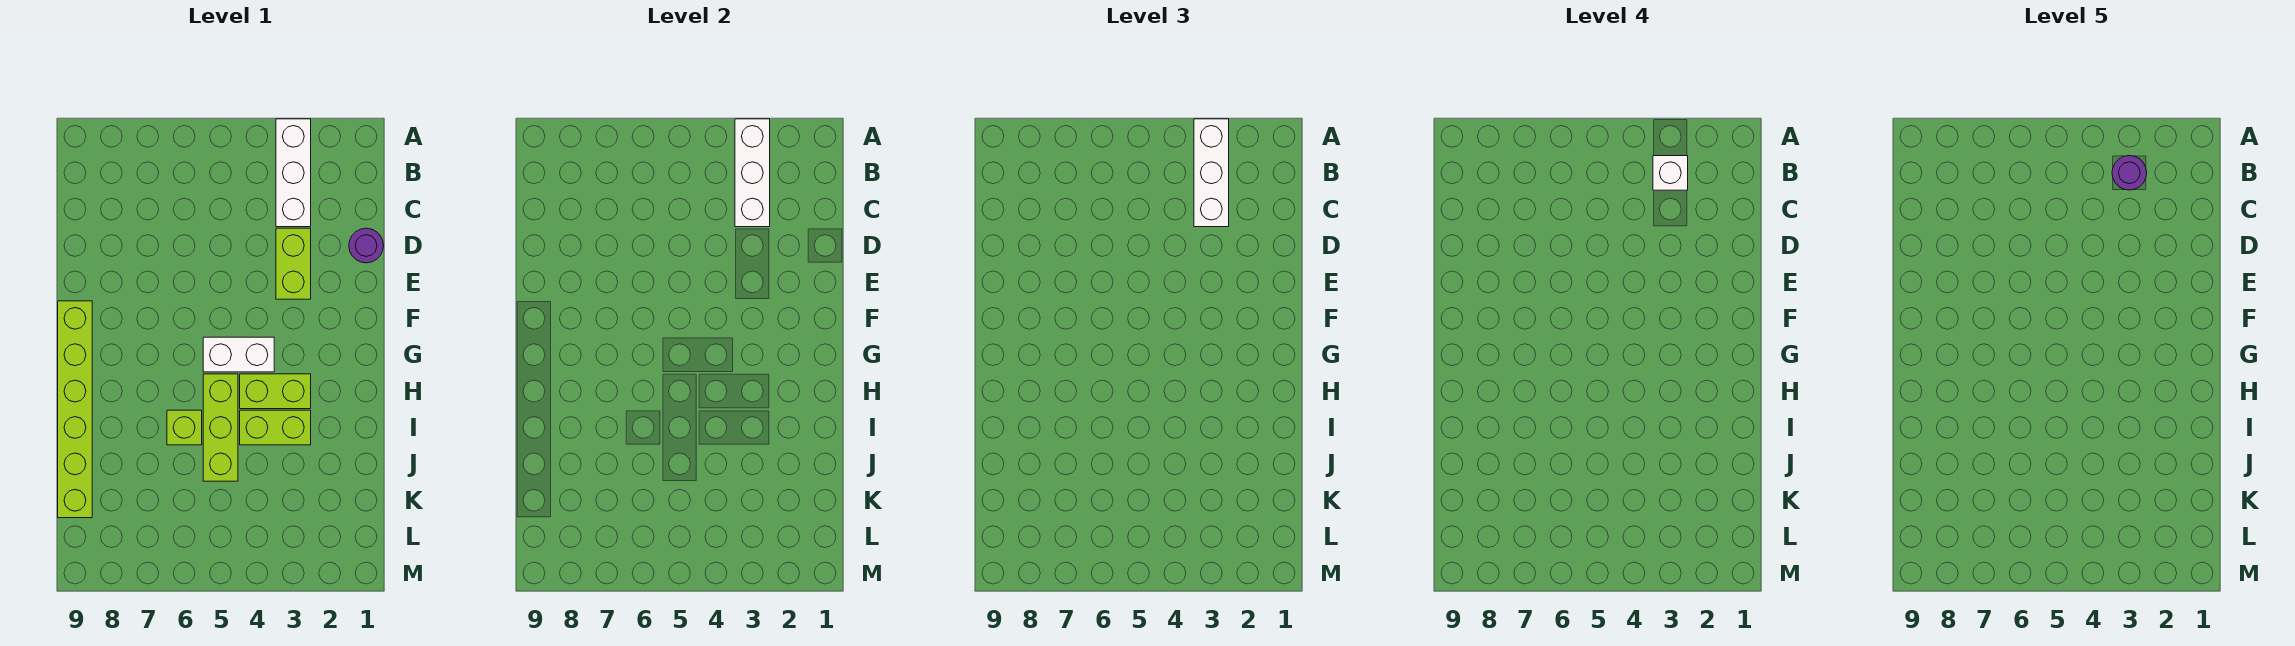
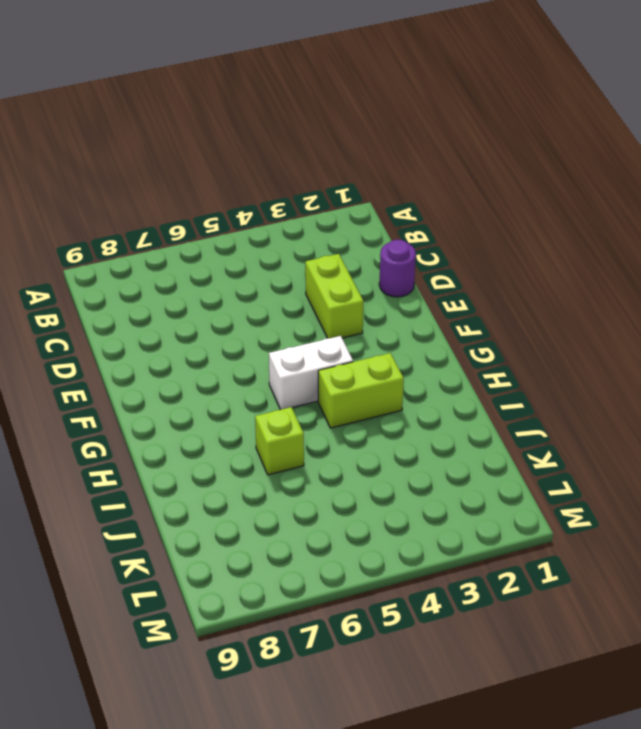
none -> white brick A3:C3 level 1
none -> lime brick F9:K9 level 1
none -> lime brick H5:J5 level 1

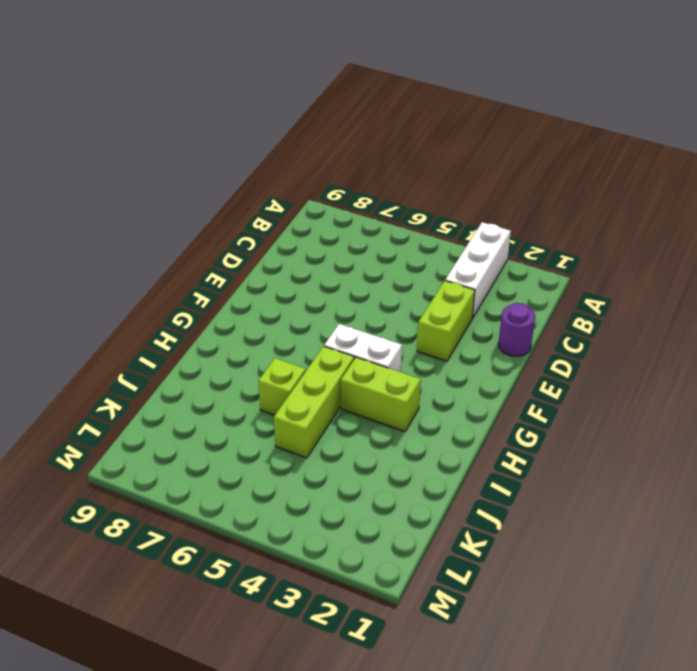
none -> lime brick F9:K9 level 1
none -> lime brick I3:I4 level 1
none -> white brick A3:C3 level 2

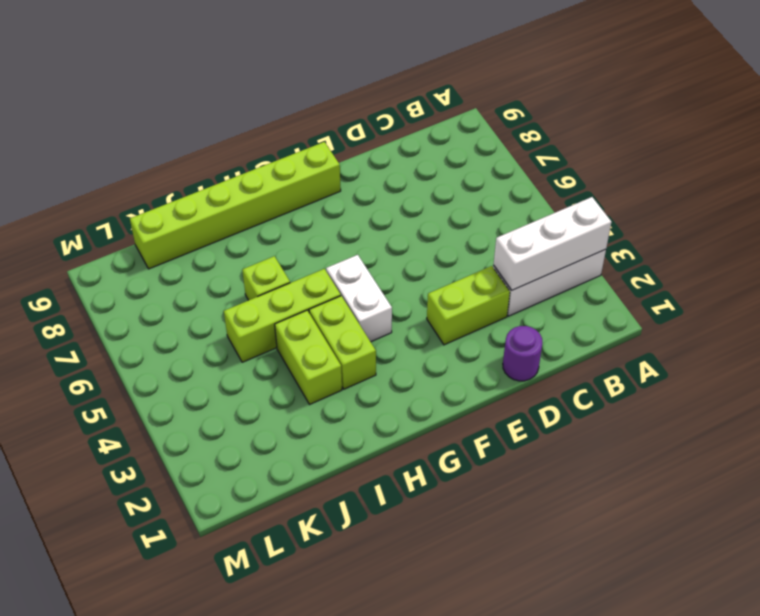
none -> white brick A3:C3 level 3
none -> white brick B3 level 4
none -> purple round brick B3 level 5

